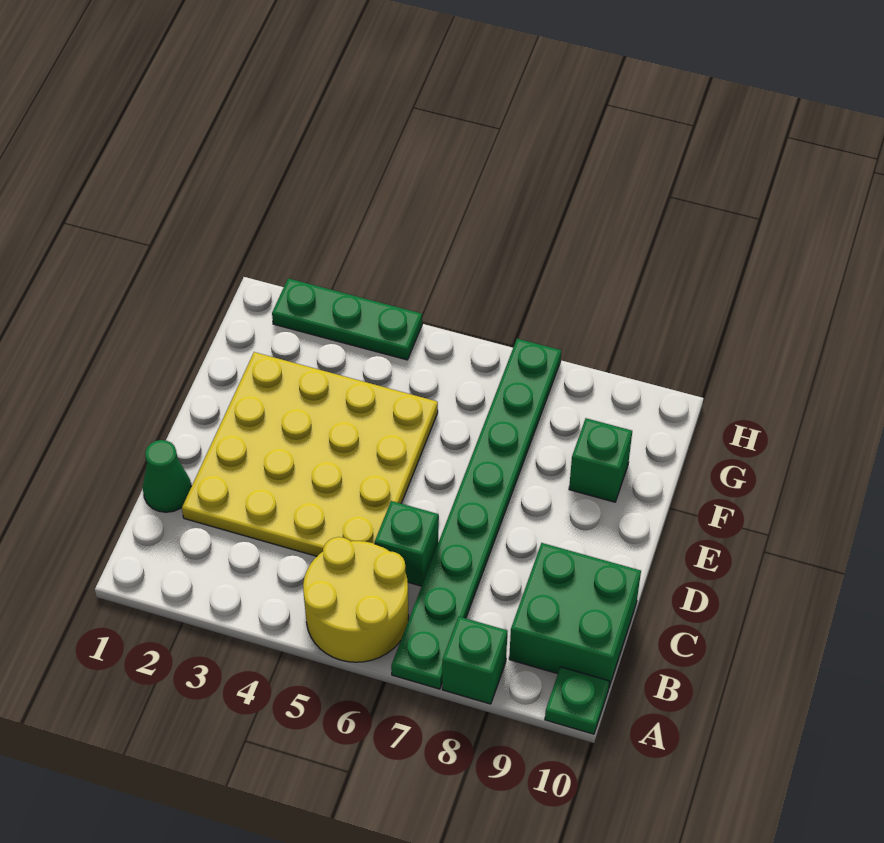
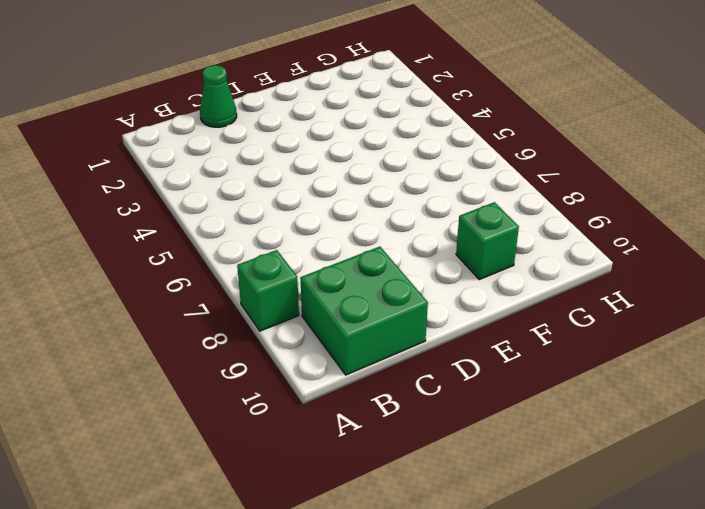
none -> yellow round brick A5:B6 level 1
none -> green plate A7:H7 level 1

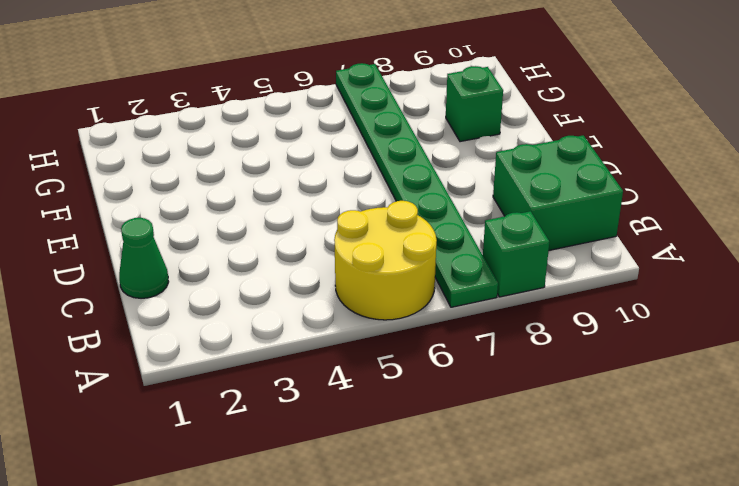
none -> green plate A10 level 1
none -> yellow plate C2:F5 level 1

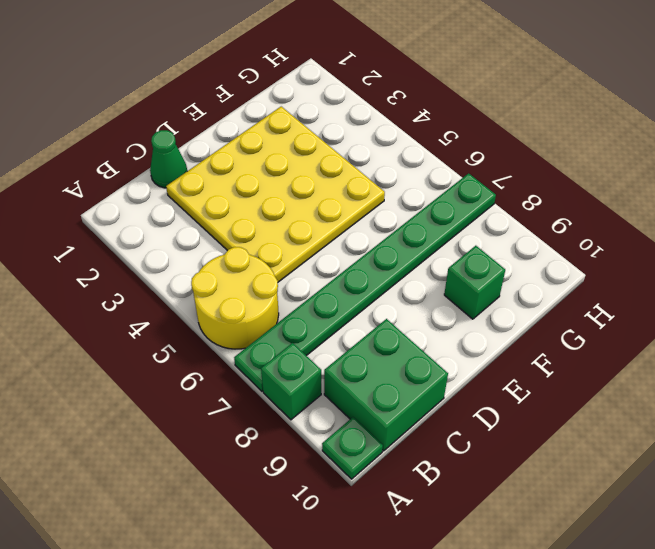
none -> green brick C6 level 1
none -> green plate H2:H4 level 1

